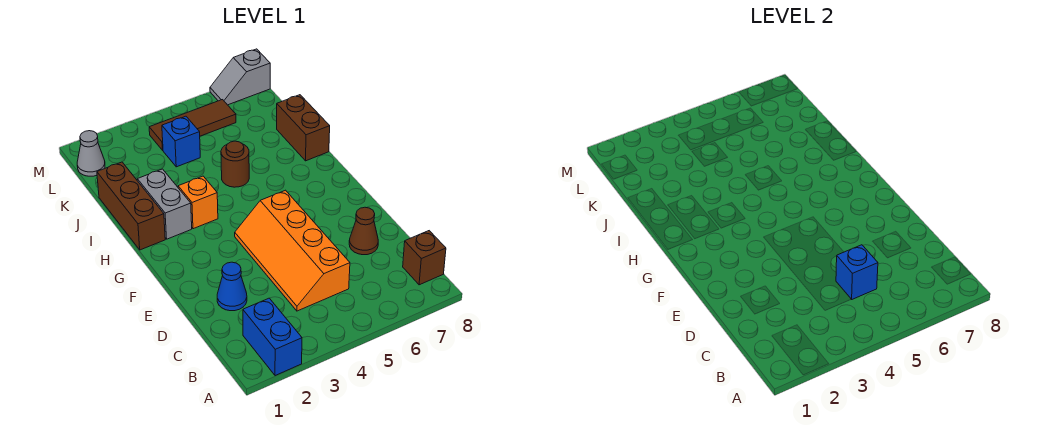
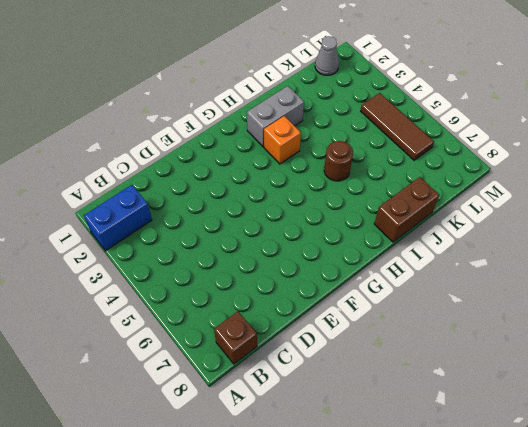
none -> orange slope C4:F5 level 1 top 5
none -> blue cone D2 level 1
none -> brown cone D7 level 1

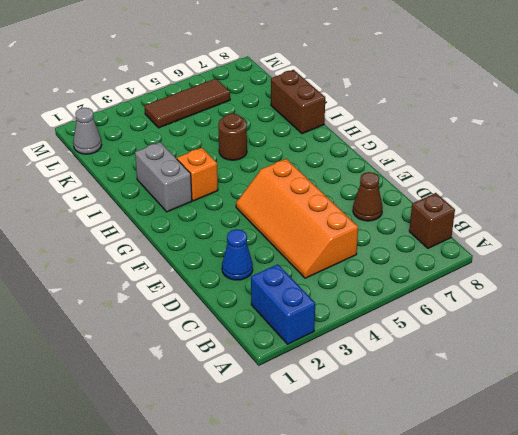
none -> brown brick H1:J1 level 1
none -> blue brick K4 level 1
none -> grey slope M7:M8 level 1 top 8

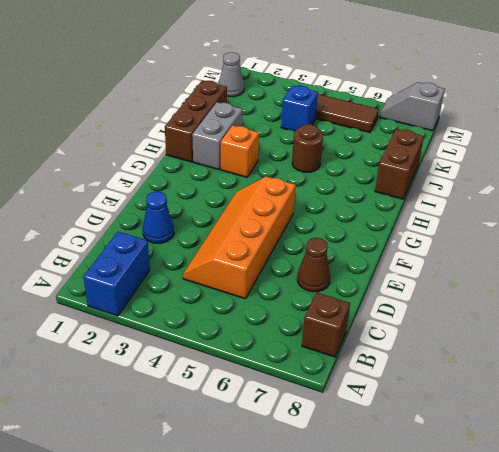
none -> blue brick C5 level 2

